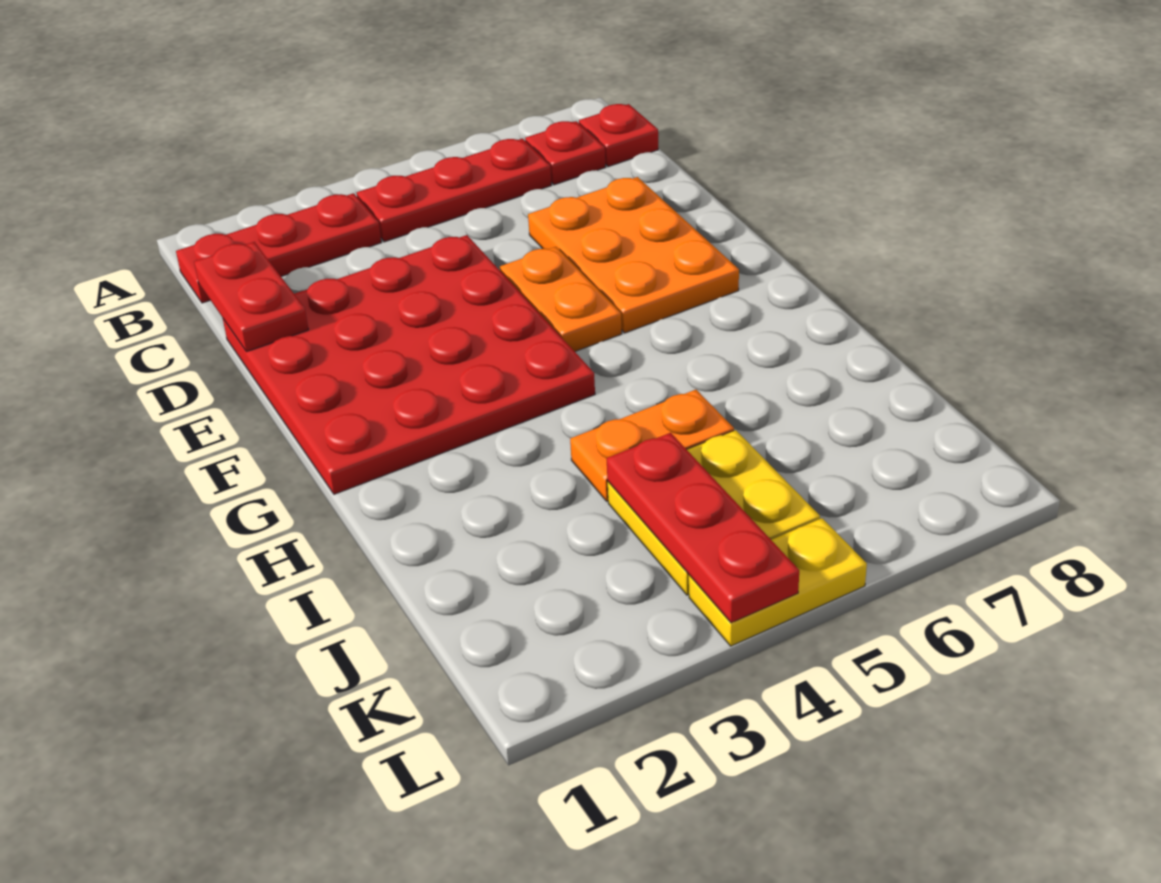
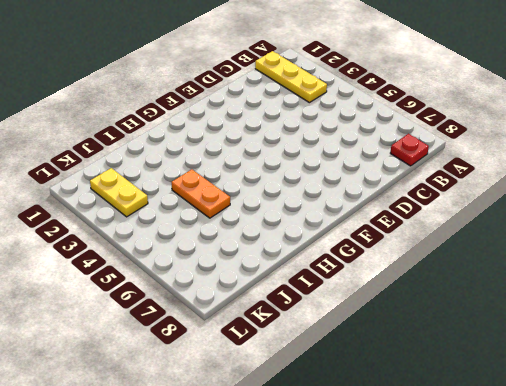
yellow plate B1:B3 level 1 -> red plate B1:B3 level 1
yellow plate K2:K3 level 1 -> yellow plate L4:L5 level 1
none -> red plate B4:B6 level 1
none -> red plate B7 level 1
none -> red plate D1:G4 level 1

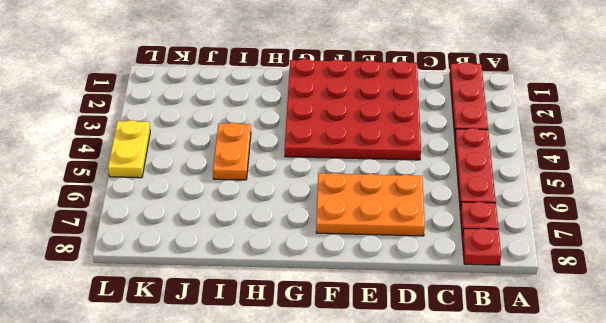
none -> orange plate E5:F5 level 1
none -> yellow plate J4:K5 level 1
none -> red plate C1:D1 level 2

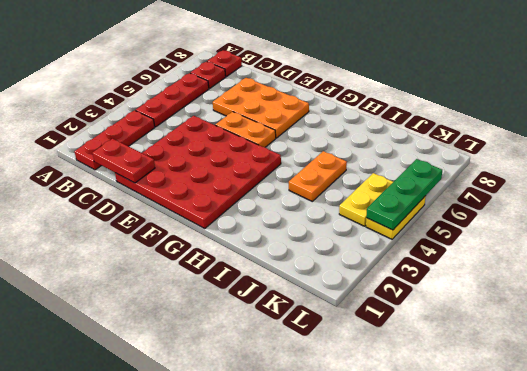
yellow plate K4:K5 level 1 -> yellow plate J4:K5 level 1
green plate L4:L6 level 2 -> red plate J4:L4 level 2

